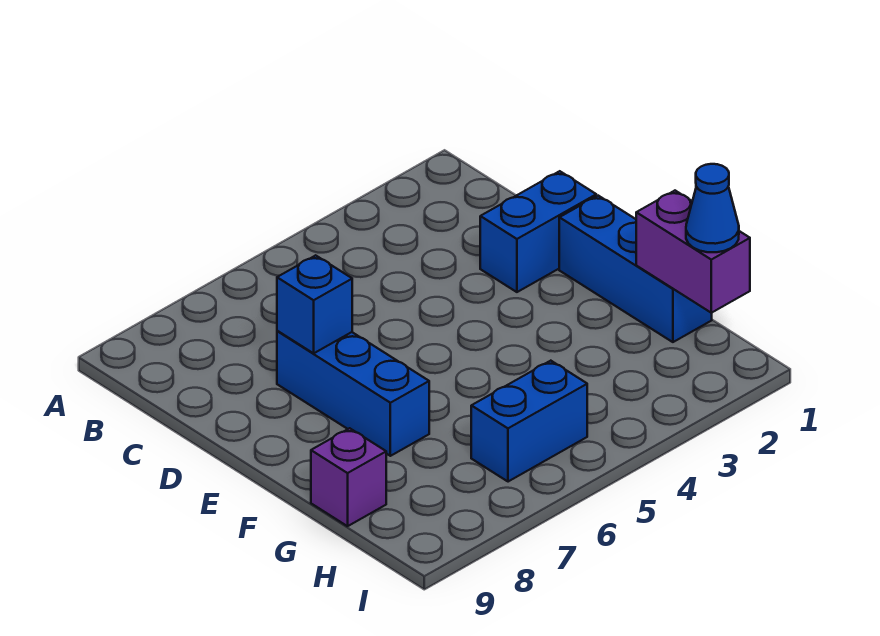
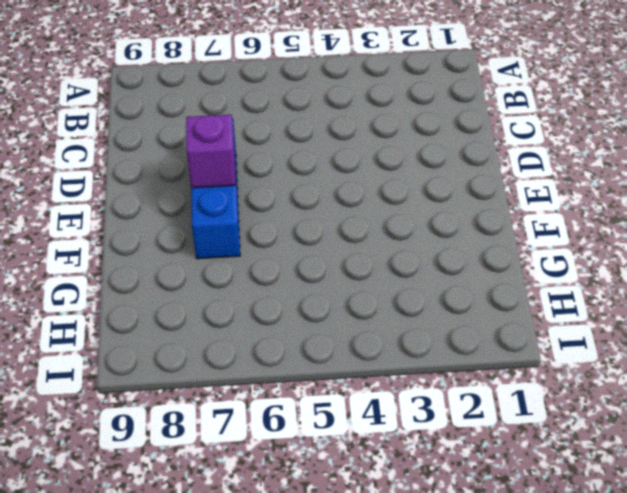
purple brick E7 level 2 -> purple brick G9 level 1
none -> blue brick D1:D2 level 1
none -> blue brick E1:G1 level 1

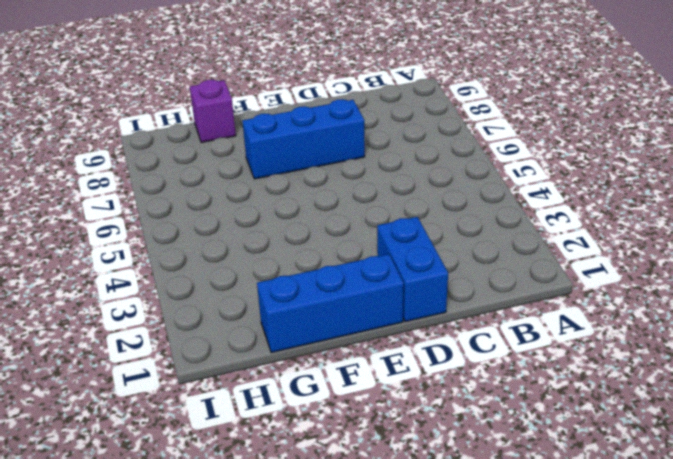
none -> blue brick H5:H6 level 1
none -> blue brick D7 level 2

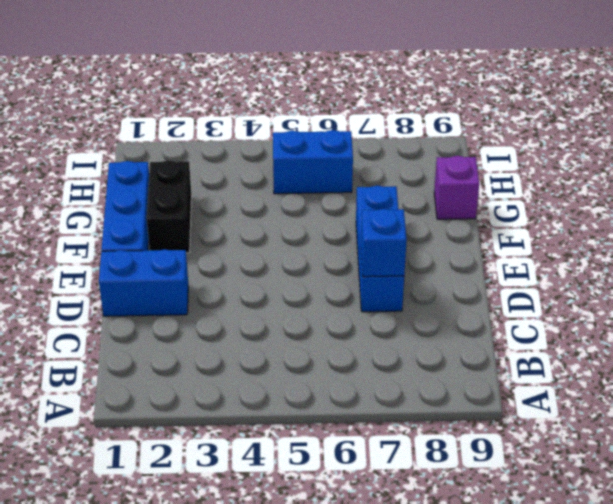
black brick F2:G2 level 1 -> none
none -> purple brick G1:H1 level 2
none -> blue cone H1 level 3

